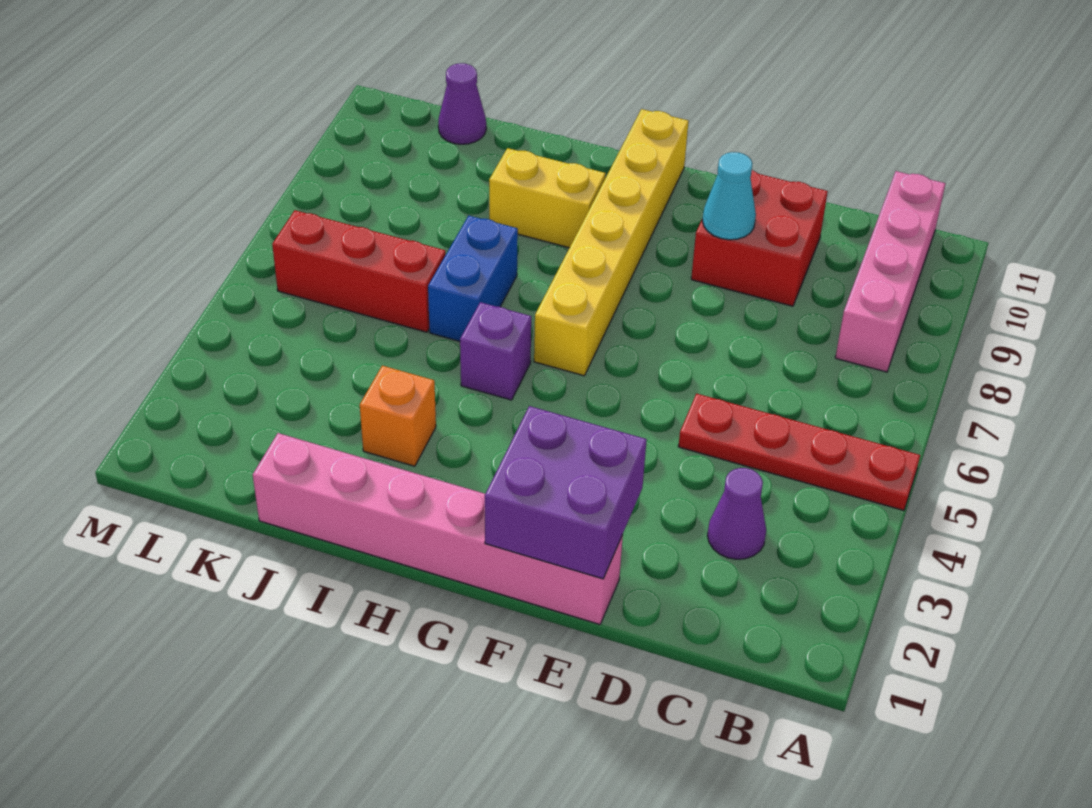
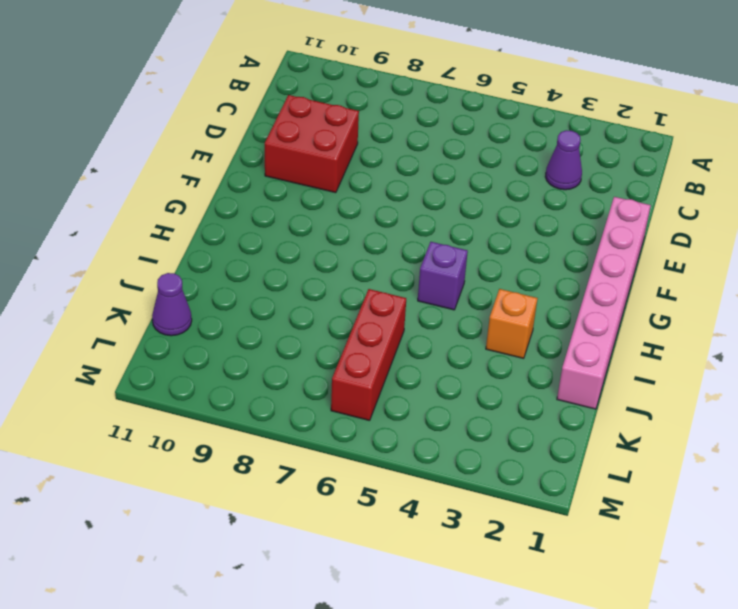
none -> red plate A5:D5 level 1
none -> pink brick B8:B11 level 1
none -> yellow brick G6:G11 level 1

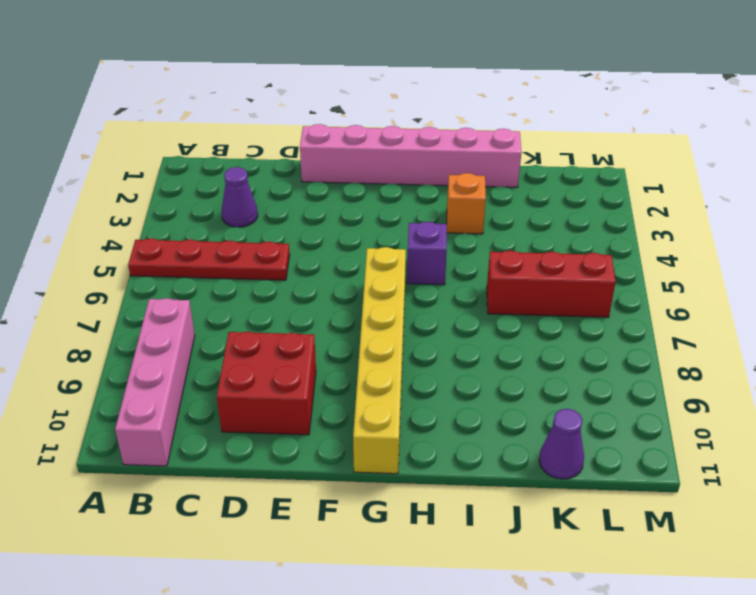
none -> yellow brick H9:I9 level 1
none -> blue brick I6:I7 level 1
none -> purple brick E1:F2 level 2

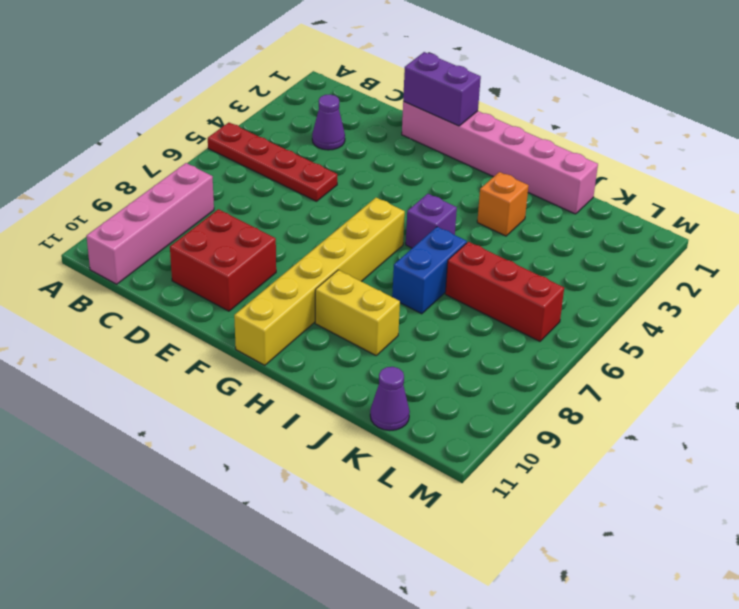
purple brick E1:F1 level 2 -> purple brick E1:F2 level 2
none -> cyan cone E9 level 2

